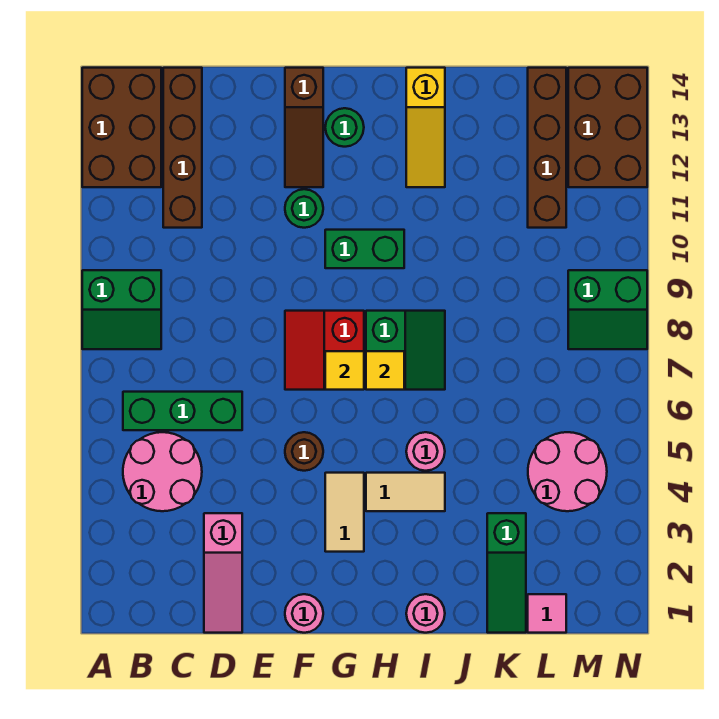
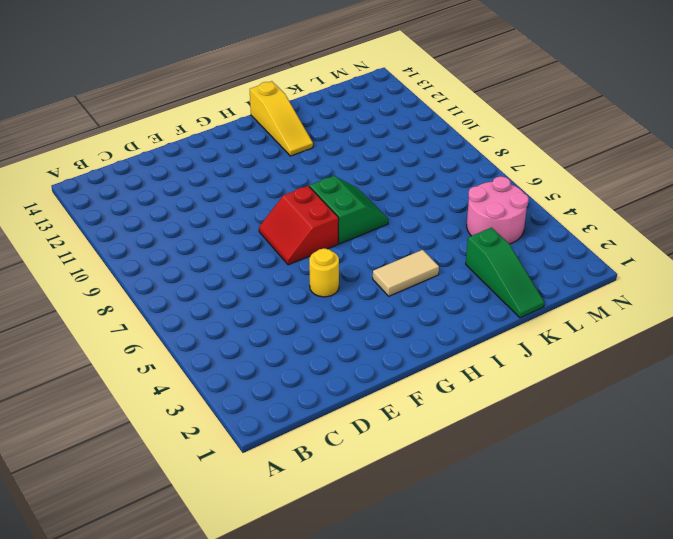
yellow round brick F5 level 1 -> brown round brick F5 level 1
none -> green slope A8:B9 level 1 top 9
none -> brown brick A12:B14 level 1
none -> pink round brick B4:C5 level 1

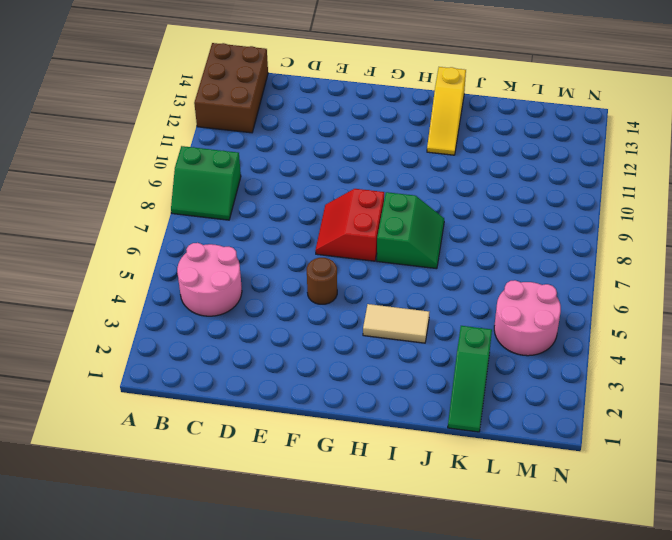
none -> green brick B6:D6 level 1
none -> brown brick C11:C14 level 1
none -> pink slope D1:D3 level 1 top 3

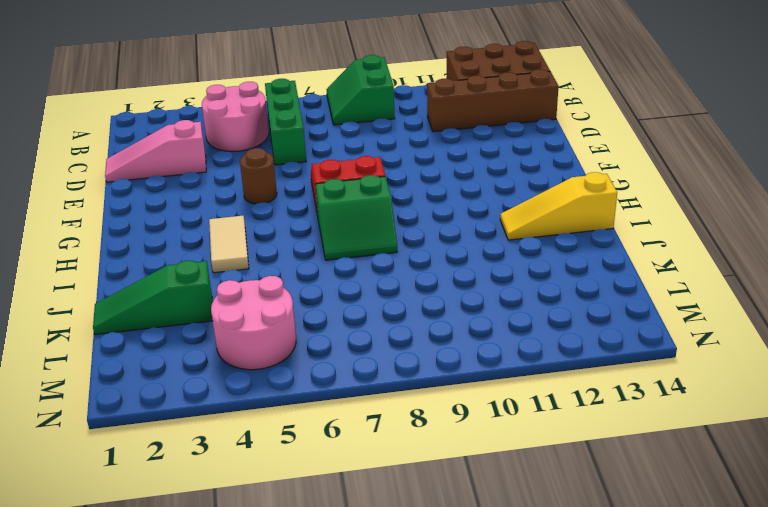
none -> pink round brick F1 level 1
none -> green round brick F11 level 1
none -> brown slope F12:F14 level 1 top 14

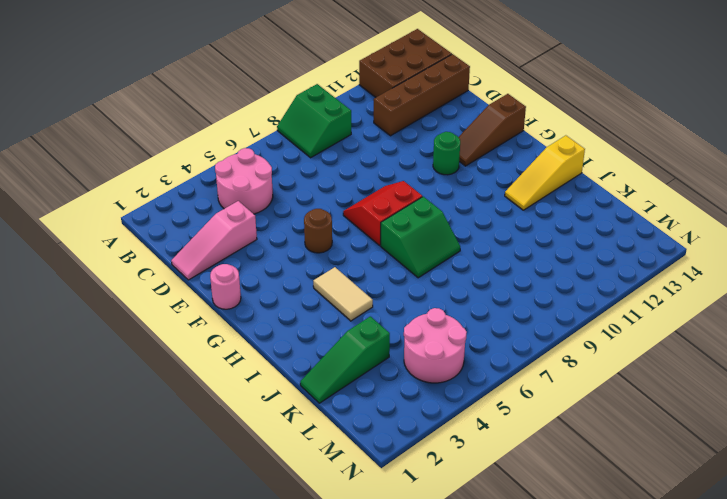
none -> green brick B6:D6 level 1
none -> tan tile G3:G4 level 1
none -> green brick G10:H10 level 1

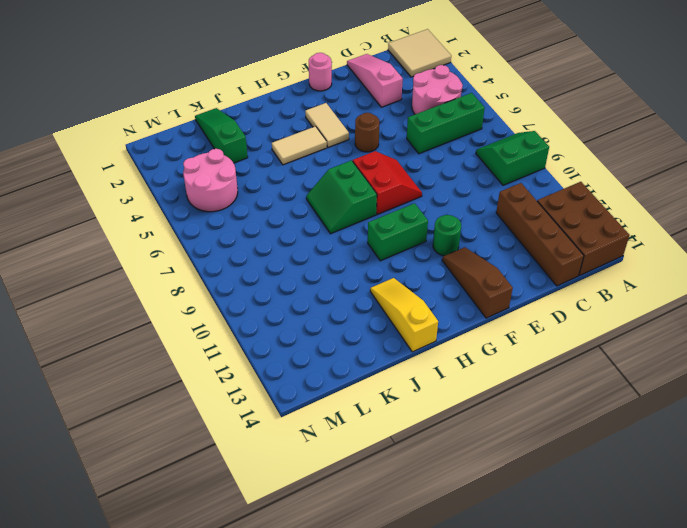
tan tile A1:B2 level 1 -> none
none -> green round brick G13 level 1
none -> pink round brick I1 level 1
none -> pink round brick I5 level 1

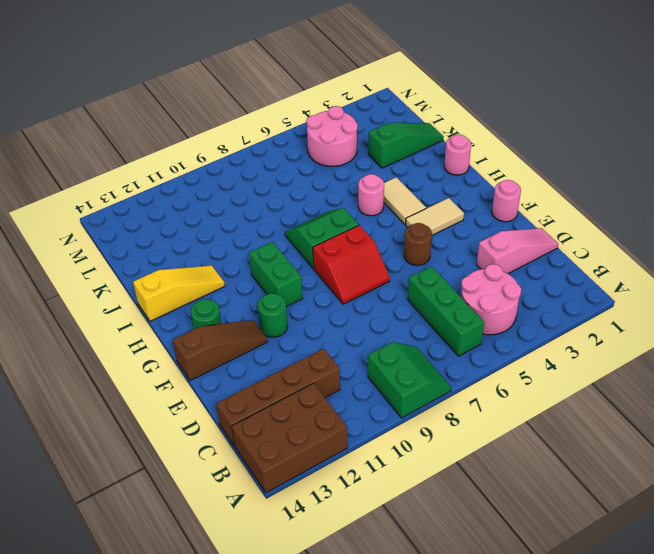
none -> pink tile L1 level 1
none -> brown brick L11:L14 level 1
none -> green slope M8:N9 level 1 top 9

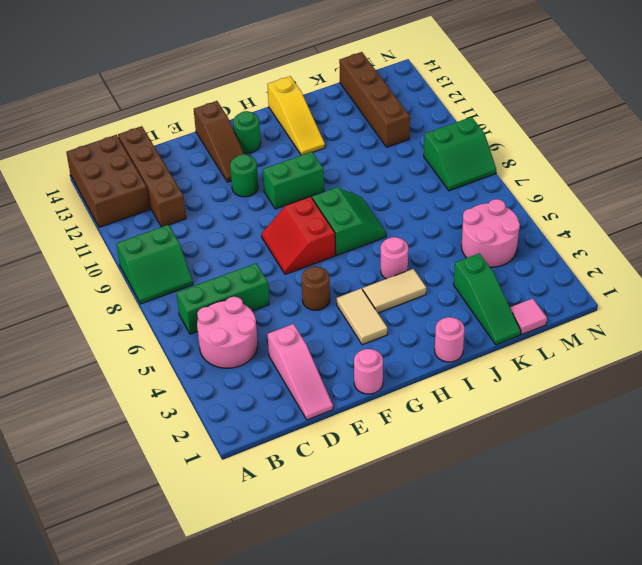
none -> brown brick M12:N14 level 1
none -> yellow tile G7 level 2
none -> yellow tile H7 level 2

